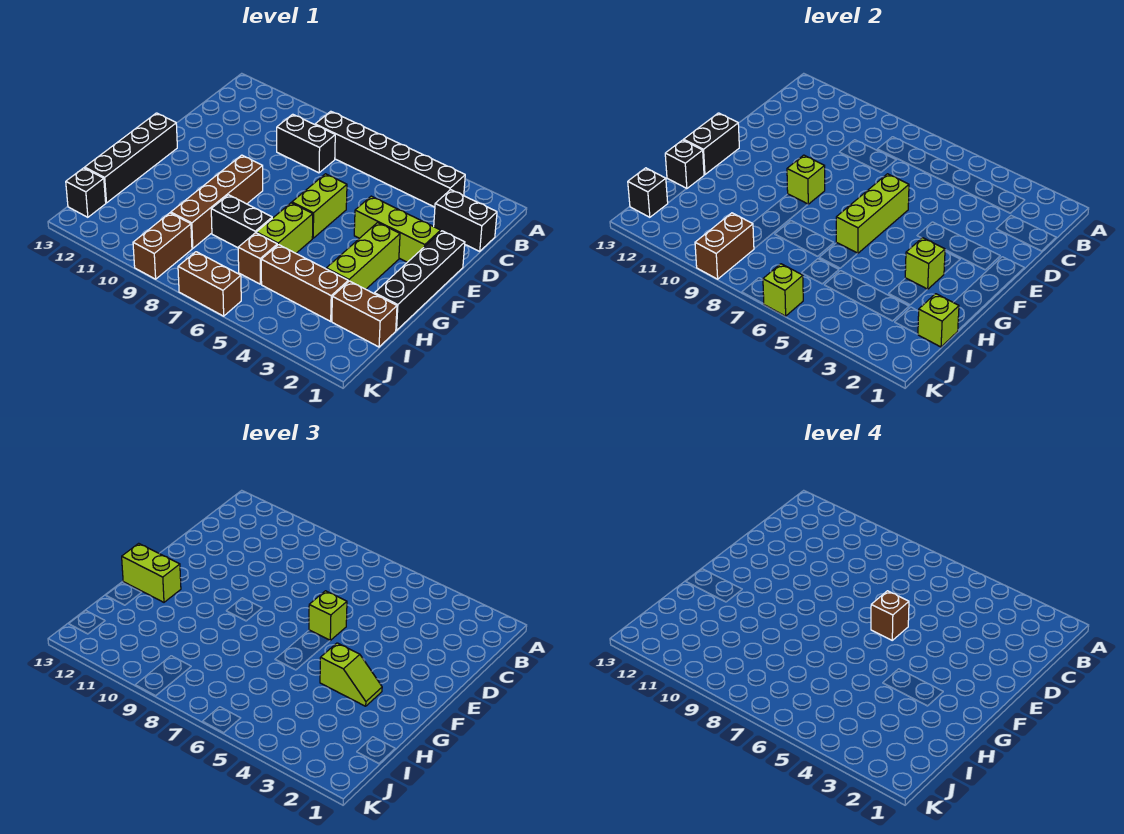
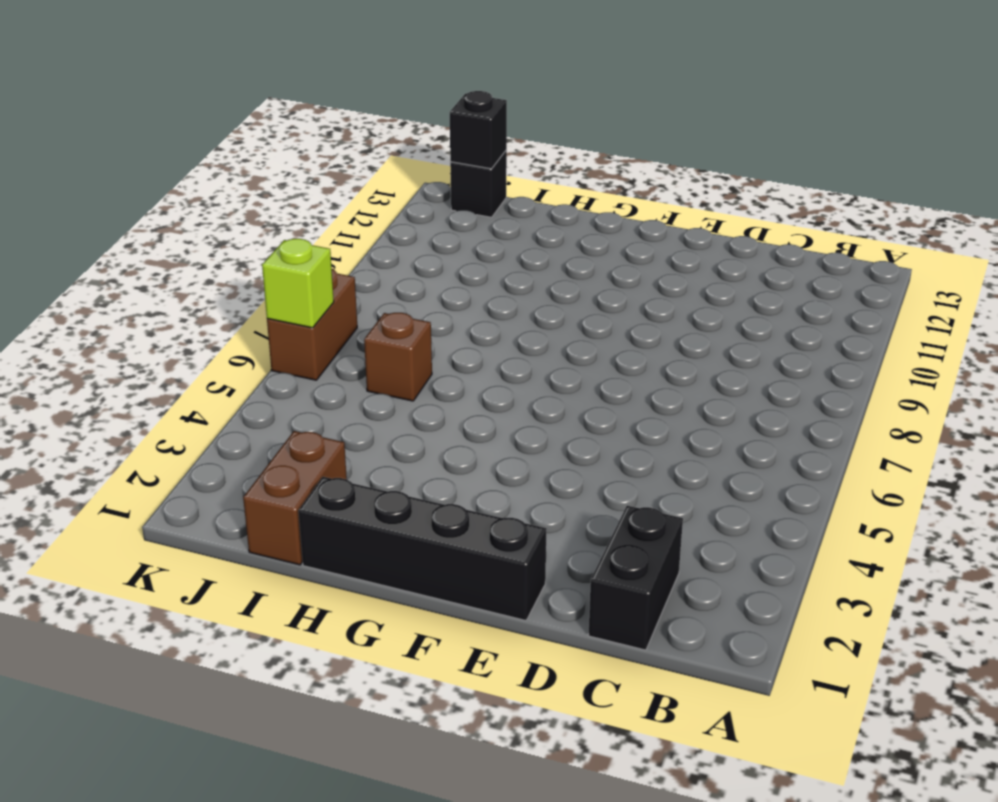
none -> black brick B3:B8 level 1
none -> black brick C8:C9 level 1
none -> lime brick E2:E4 level 1
none -> lime brick E6:F6 level 1

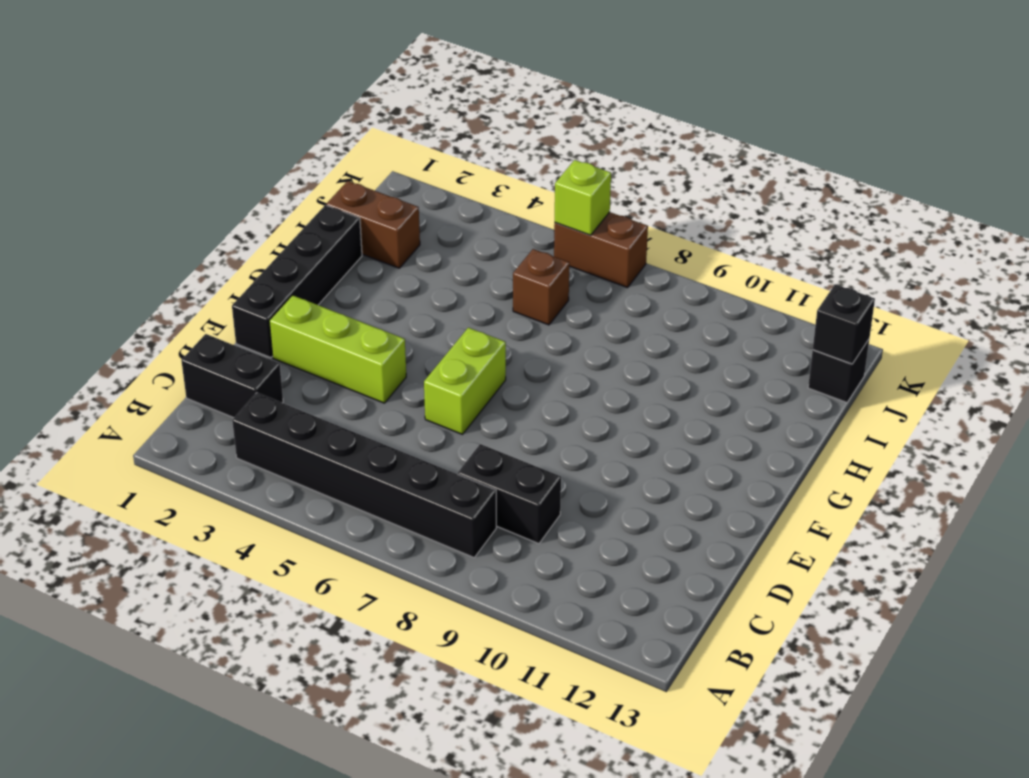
none -> lime brick F3:H3 level 1
none -> brown brick F9:I9 level 1
none -> black brick F13:I13 level 1
none -> lime brick G6:H6 level 1

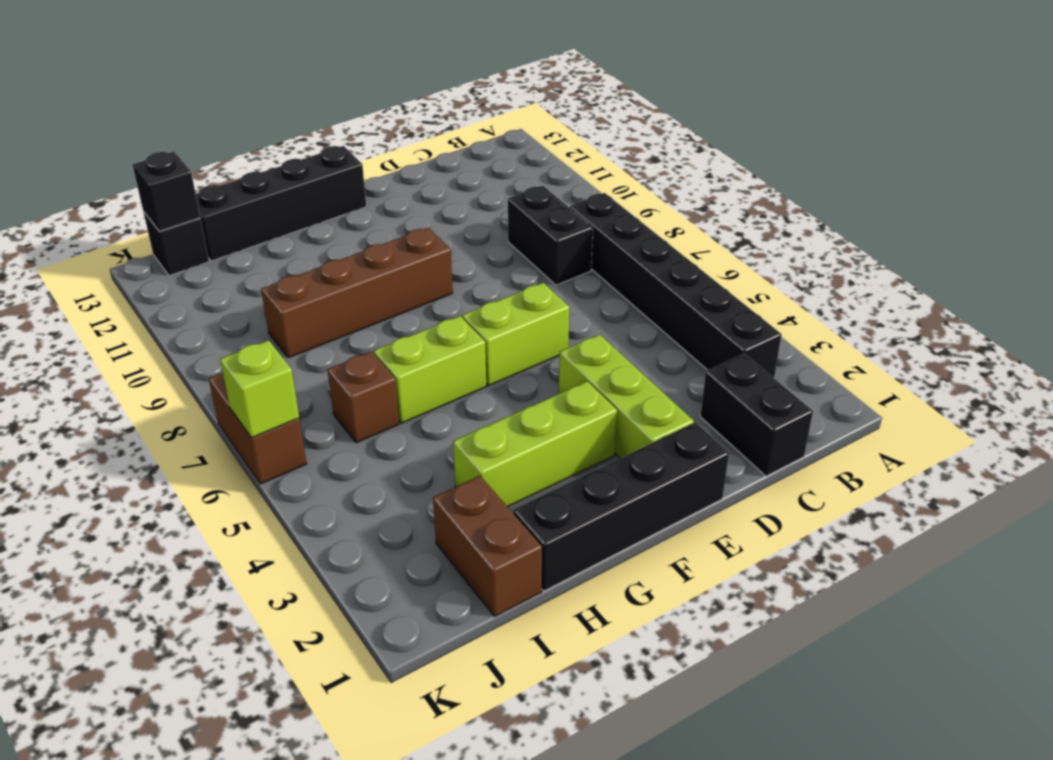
none -> black brick H7:H8 level 1
none -> brown brick I3:I5 level 1
none -> brown brick J9:K9 level 1
none -> lime brick E6:G6 level 2

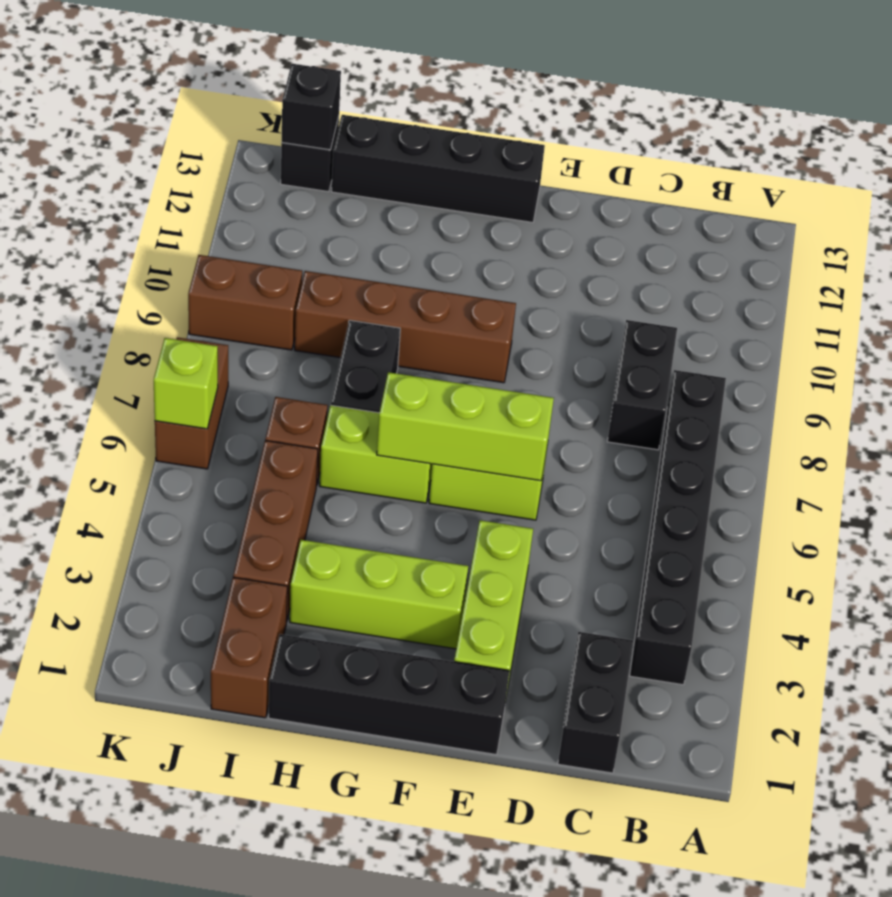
none -> lime brick F9 level 2
none -> black brick F13:G13 level 2
none -> lime brick G3 level 2
none -> black brick H13 level 2

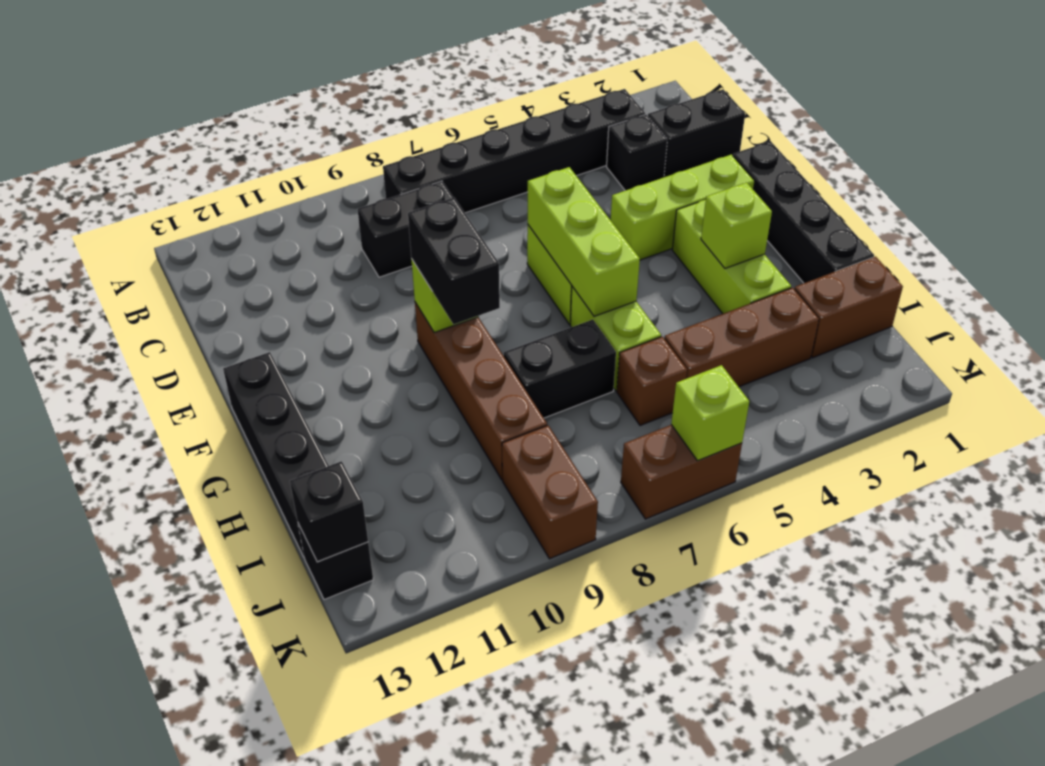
black brick C3 level 1 -> black brick H13 level 2
black brick F9:G9 level 3 -> black brick F13:G13 level 2
none -> lime brick I1 level 2
none -> brown brick J9:K9 level 2
none -> lime brick E6 level 3
none -> lime slope G3:G4 level 3 top 4

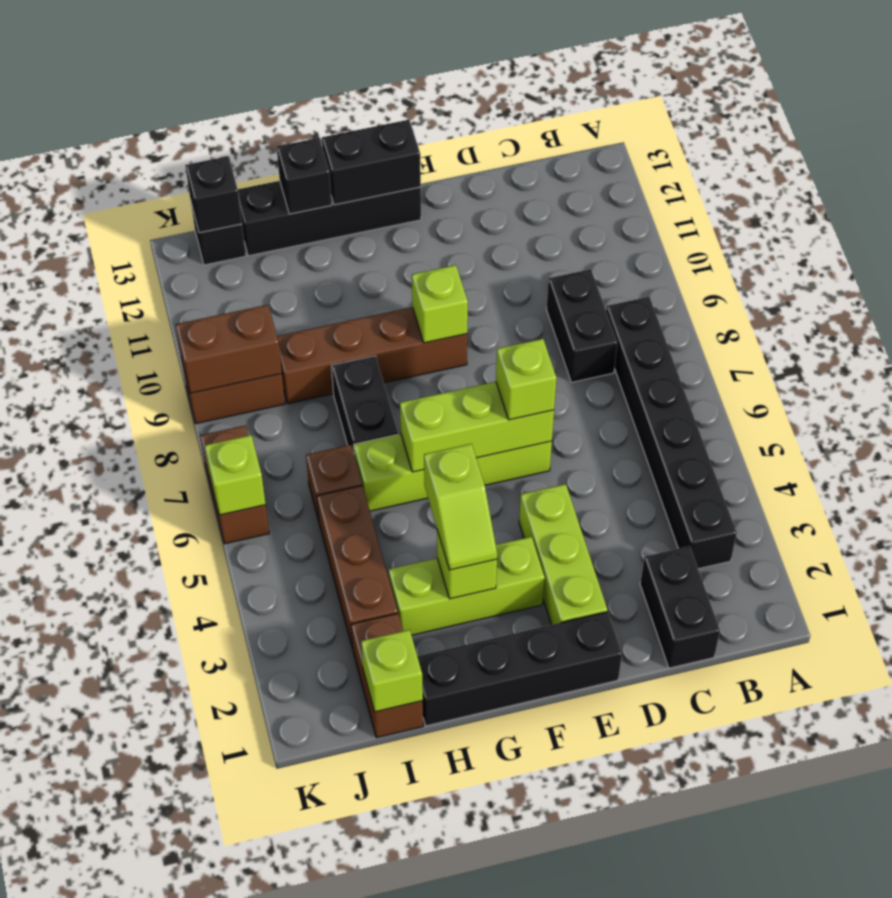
none -> lime brick G12:G13 level 3
none -> brown brick E6 level 4

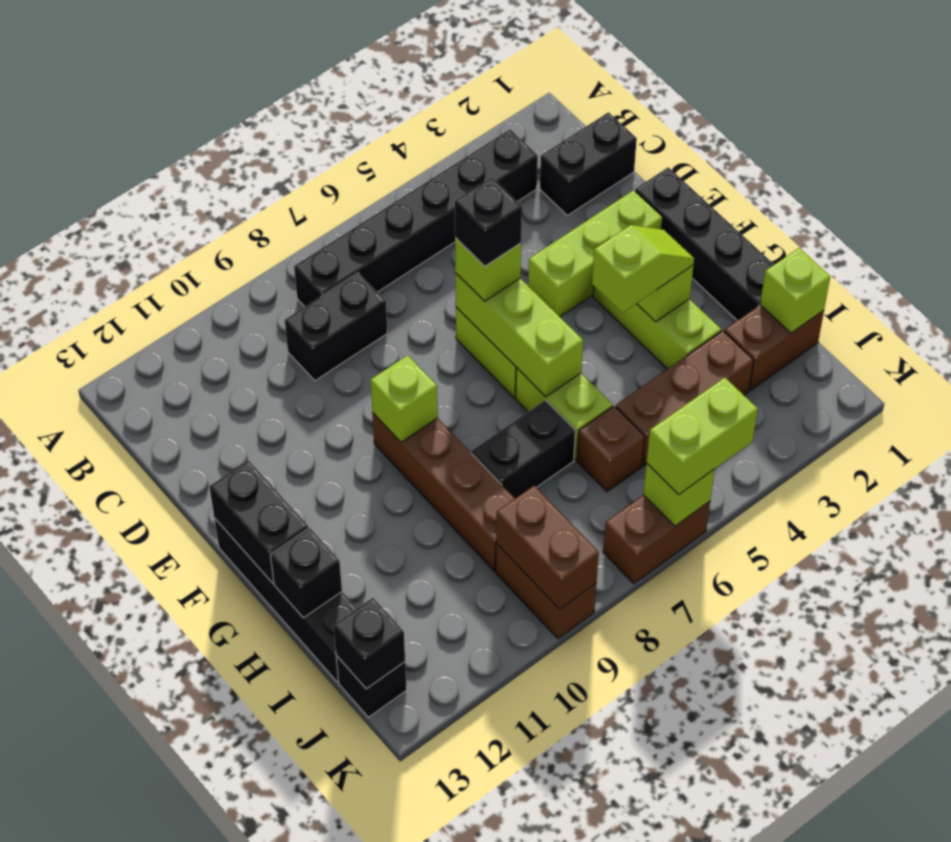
black brick E6 level 4 -> brown brick E6 level 4
lime brick K5:K6 level 3 -> lime brick G12:G13 level 3

